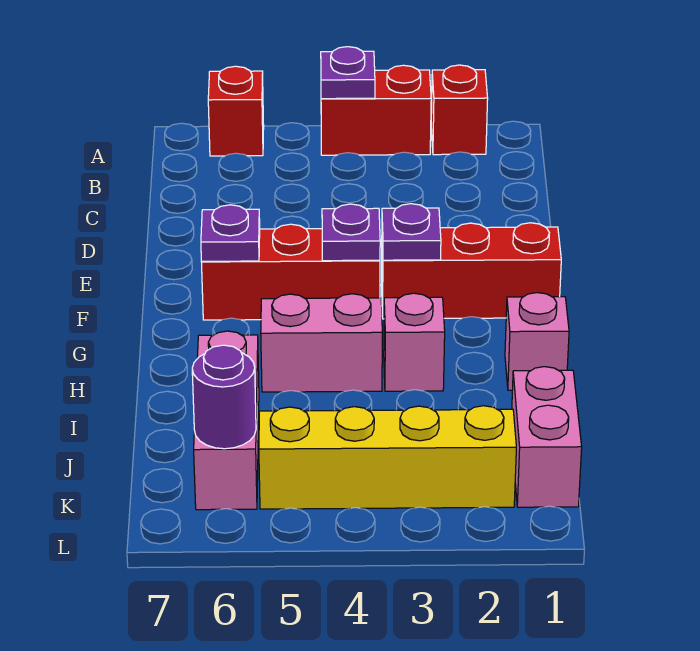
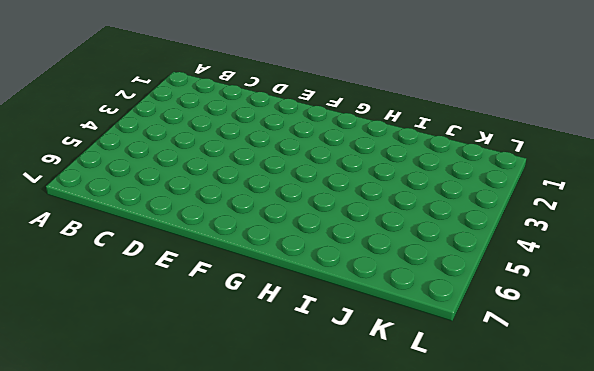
none -> red brick A2 level 1
none -> red brick A3:A4 level 1
none -> red brick A6 level 1

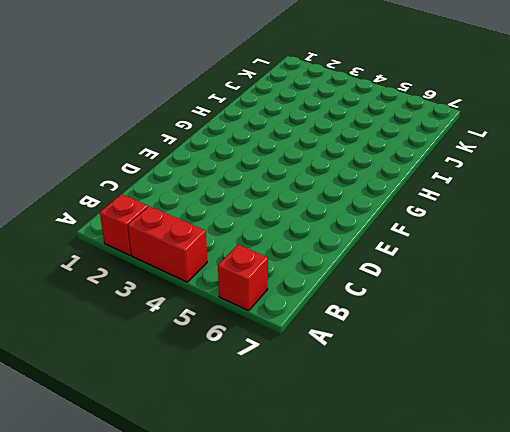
none -> red brick F1:F3 level 1
none -> red brick F4:F6 level 1
none -> pink brick H1 level 1

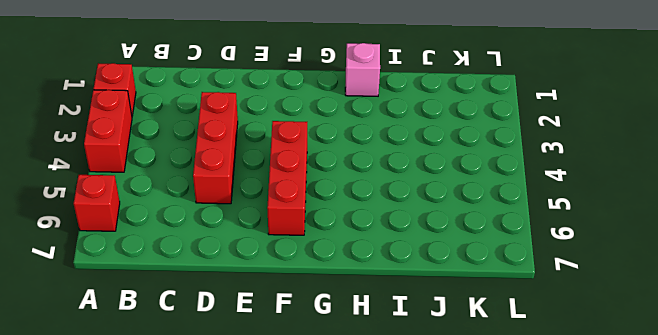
red brick D3:D5 level 1 -> red brick F1:F3 level 1
none -> pink brick H3 level 1
none -> pink brick H4:H5 level 1
none -> pink brick I6:K6 level 1

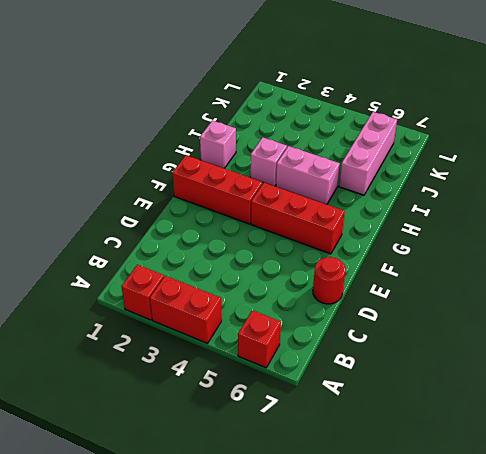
red round brick D7 level 1 -> none
none -> pink brick J1:K1 level 1
none -> yellow brick K2:K5 level 1
none -> purple plate A4 level 2

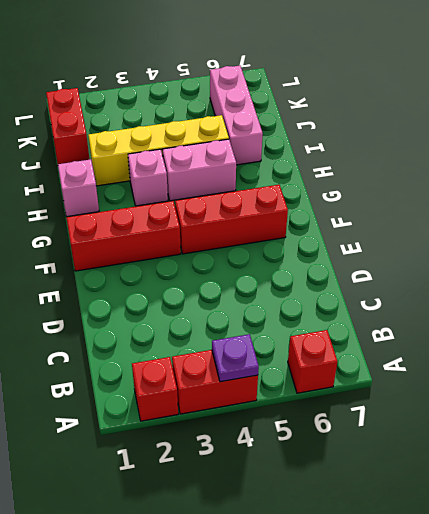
yellow brick I2:I5 level 1 -> yellow brick K2:K5 level 1
red brick J1:K1 level 1 -> pink brick J1:K1 level 1
none -> purple plate F3 level 2
none -> purple plate F4 level 2
none -> purple plate F6 level 2

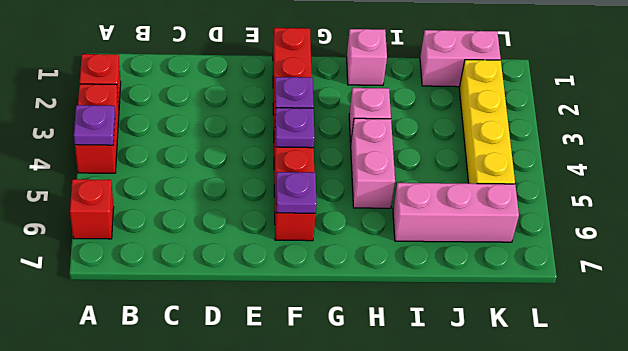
none -> purple round brick K6 level 2

